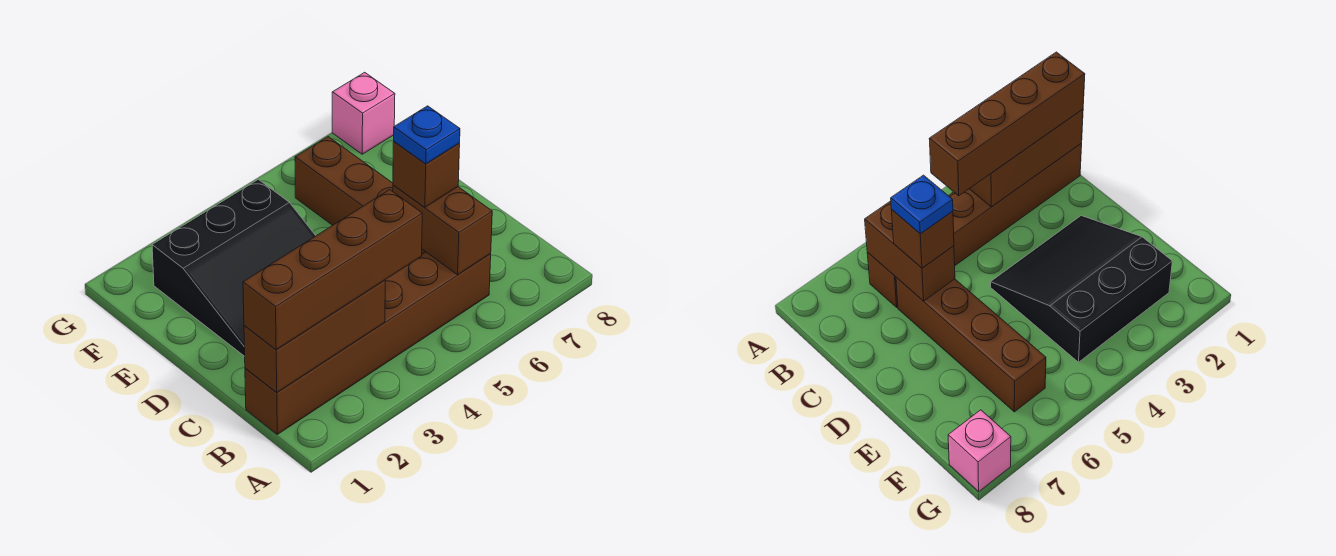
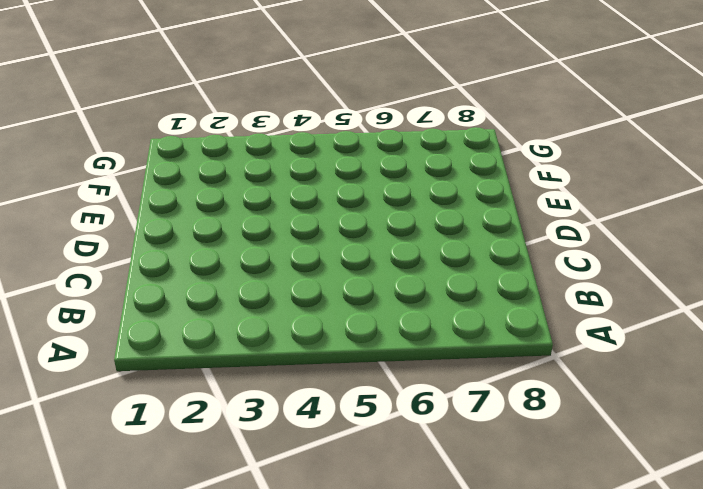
none -> brown brick B1:B6 level 1
none -> brown brick C6:F6 level 1

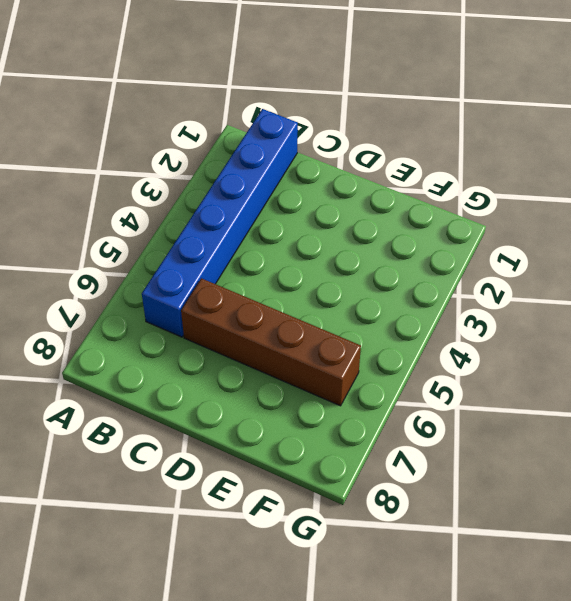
blue brick B1:B6 level 1 -> brown brick B1:B6 level 1
none -> black slope D2:F4 level 1 top F
none -> pink brick G8 level 1

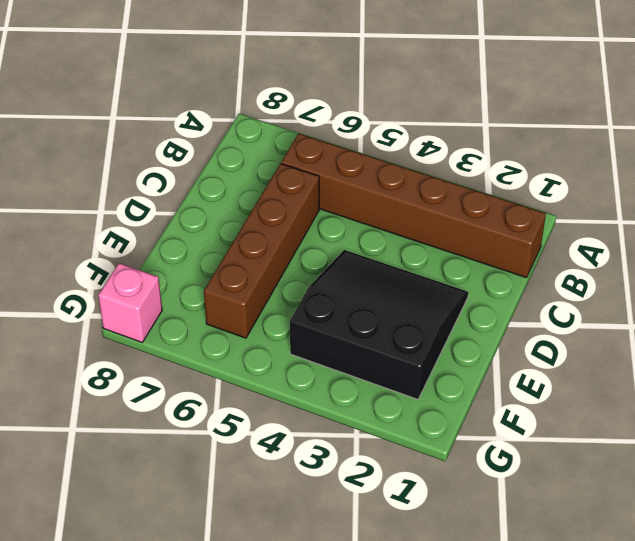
none -> brown brick B1:B3 level 2
none -> brown brick B6:C6 level 2

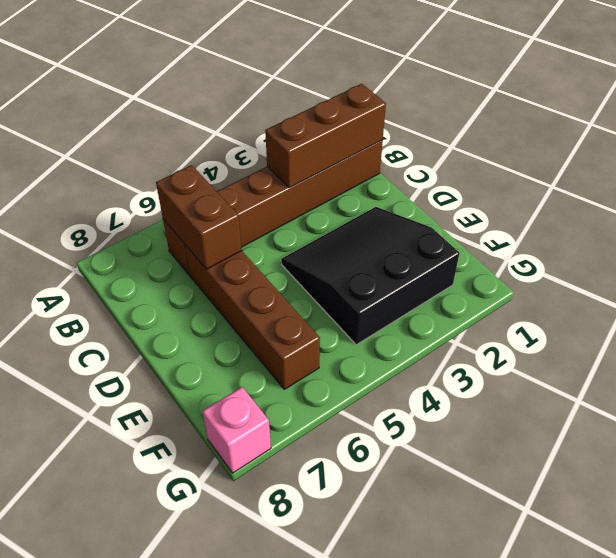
none -> brown brick B1:B4 level 3
none -> brown brick C6 level 3

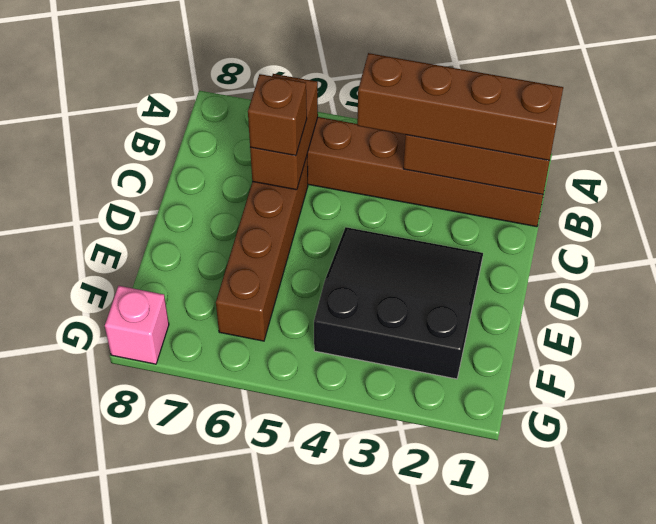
none -> blue plate C6 level 4

